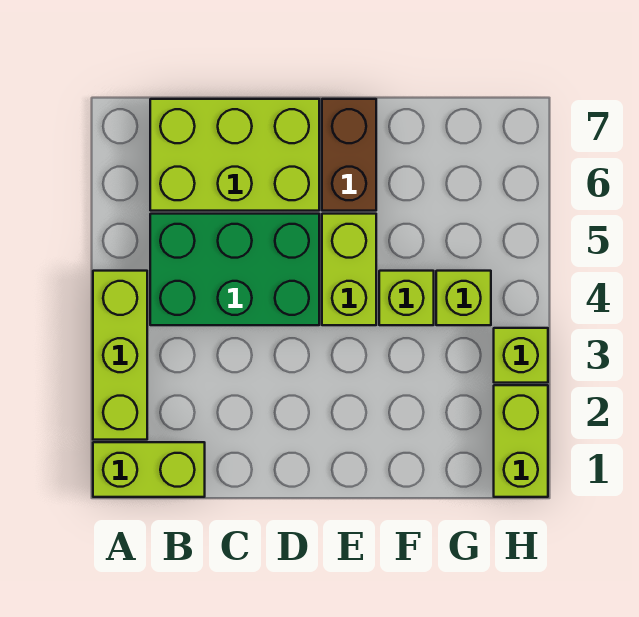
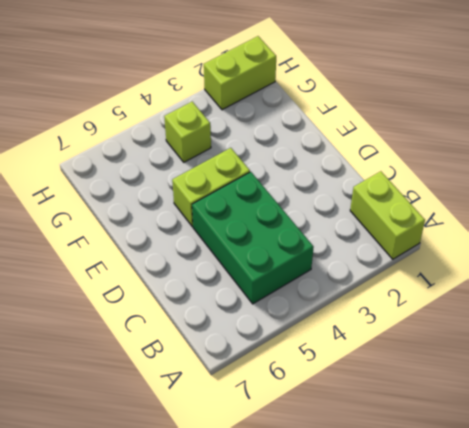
none -> lime brick A2:A4 level 1
none -> lime brick B6:D7 level 1

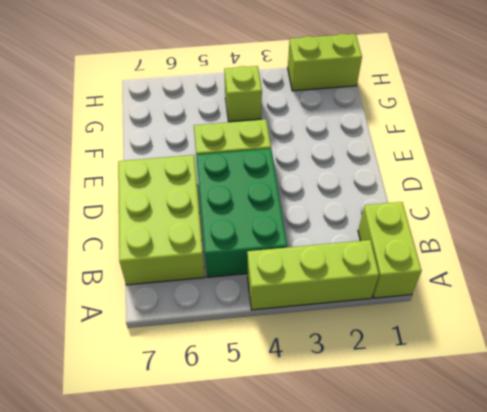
none -> brown brick E6:E7 level 1
none -> lime brick F4 level 1

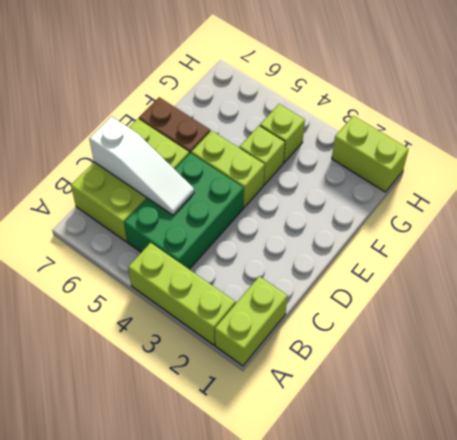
white slope C5:C7 level 2 top 7 -> none
none -> lime brick H3 level 1

